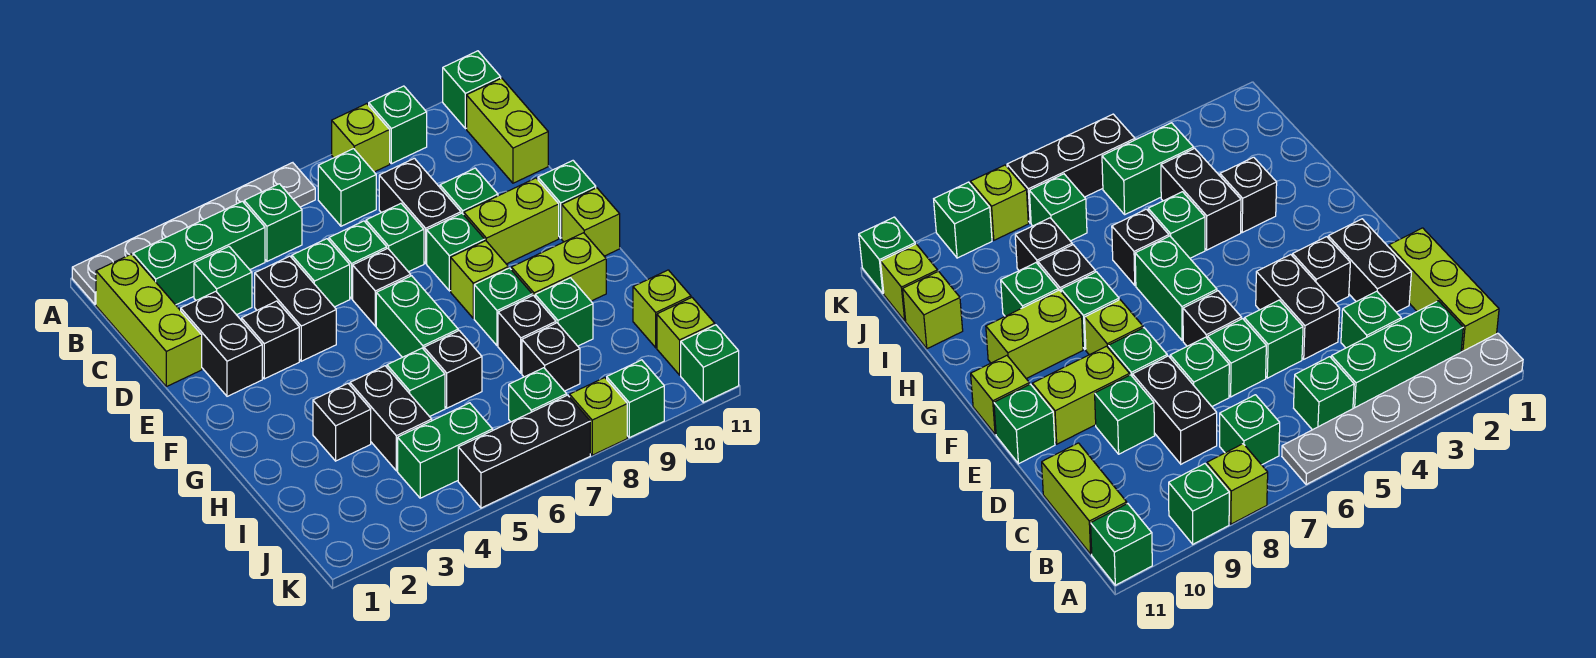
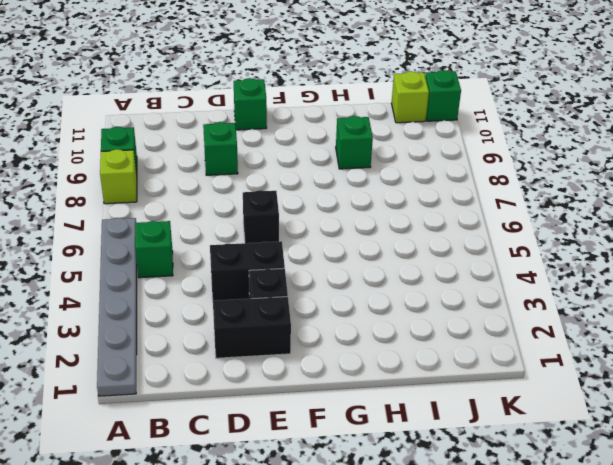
none -> green brick A11 level 1
none -> lime brick B1:D1 level 1
none -> green brick B2:B4 level 1
none -> green brick B7 level 1

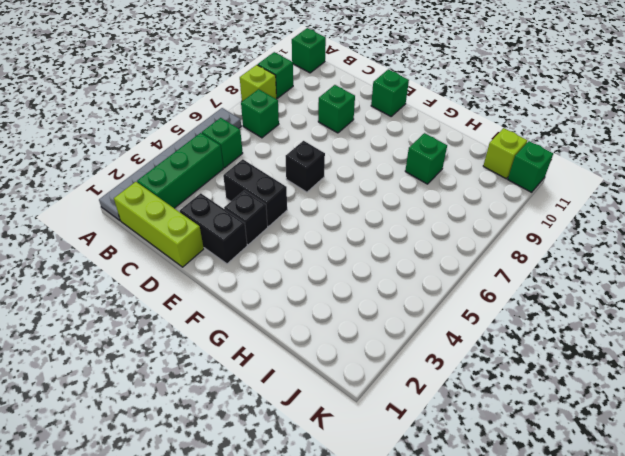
none -> lime brick B11:C11 level 1
none -> green brick C3 level 1
none -> black brick C8:D8 level 1
none -> green brick D5 level 1

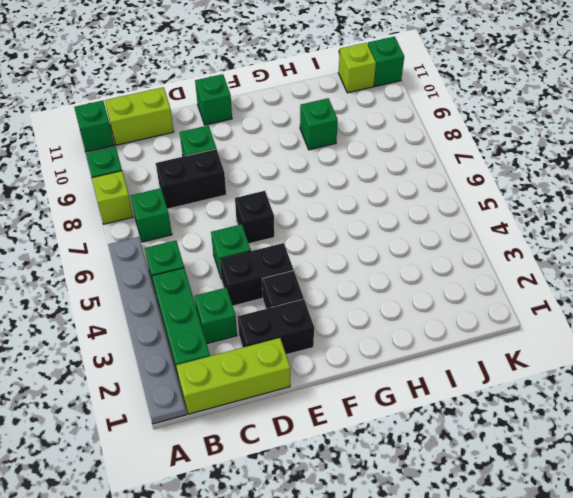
none -> green brick D6 level 1
none -> green brick D7 level 1
none -> green brick E8 level 1
none -> lime brick E9:E10 level 1

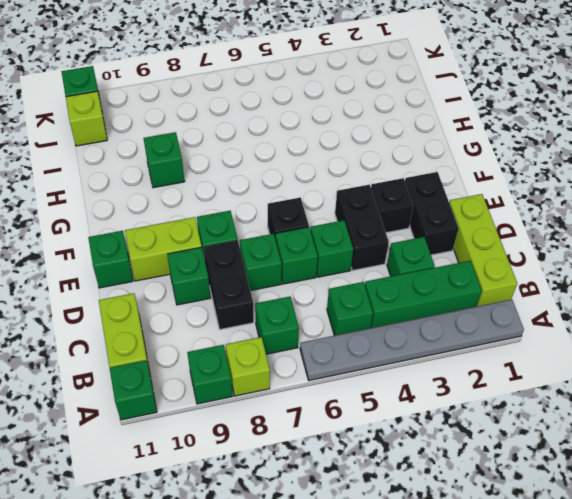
none -> green brick F6:G6 level 1
none -> lime brick F8 level 1
none -> lime brick F11 level 1
none -> green brick G8 level 1

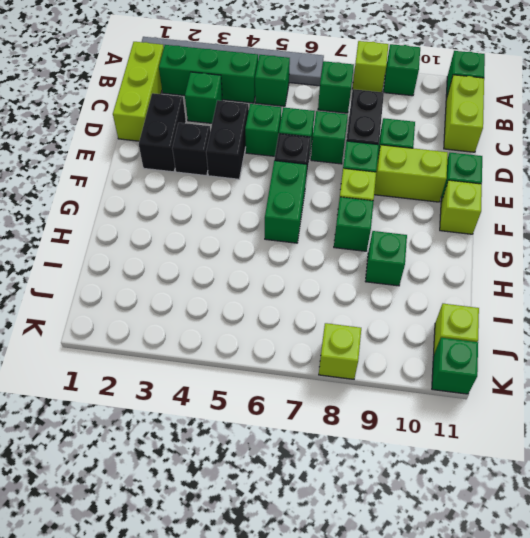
none -> lime brick G9:G10 level 1
none -> black brick H3 level 1
none -> black brick H4:I4 level 1
none -> green brick H5 level 1

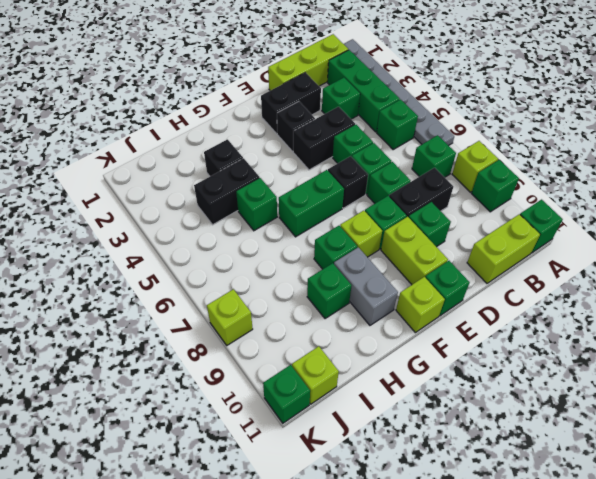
grey brick G9:G10 level 1 -> lime brick G9:G10 level 1
none -> black brick H6 level 1
none -> black brick H8 level 1
none -> black brick I8 level 1
none -> lime brick I11 level 1

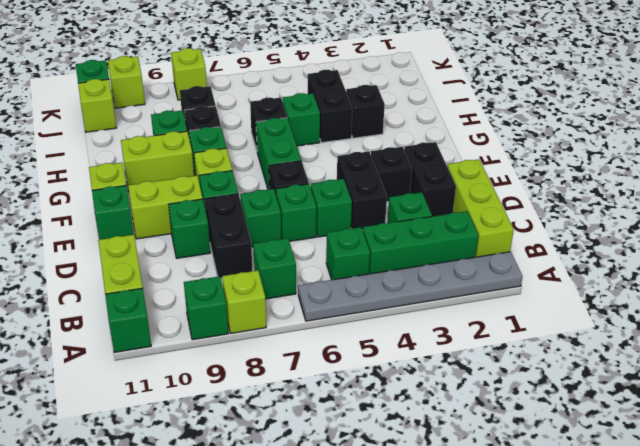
lime brick K10 level 1 -> lime brick I11 level 1
none -> green brick J4:J5 level 1
none -> green brick J7 level 1
none -> black brick K5:K7 level 1
none -> green brick K9 level 1

